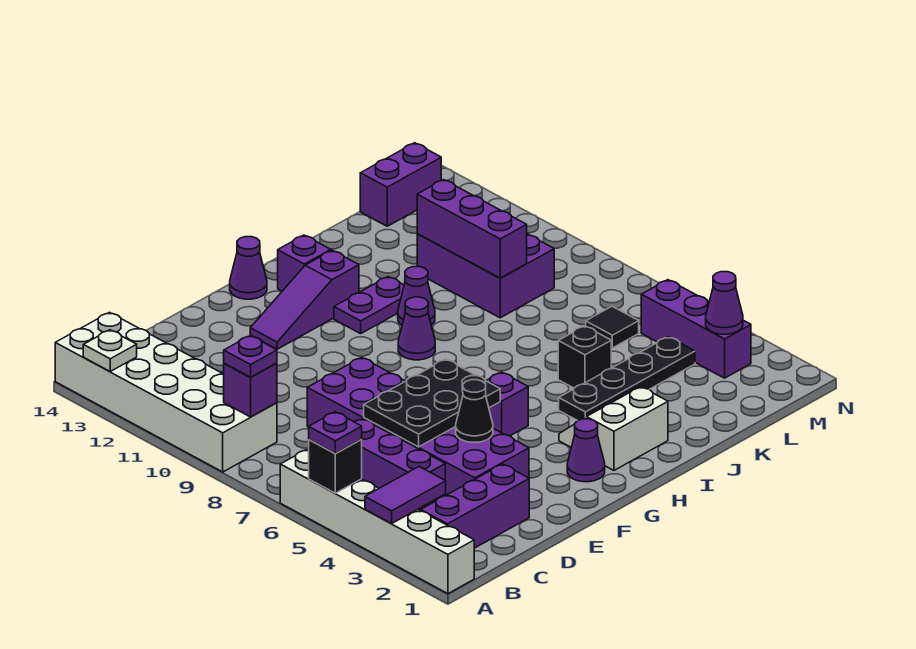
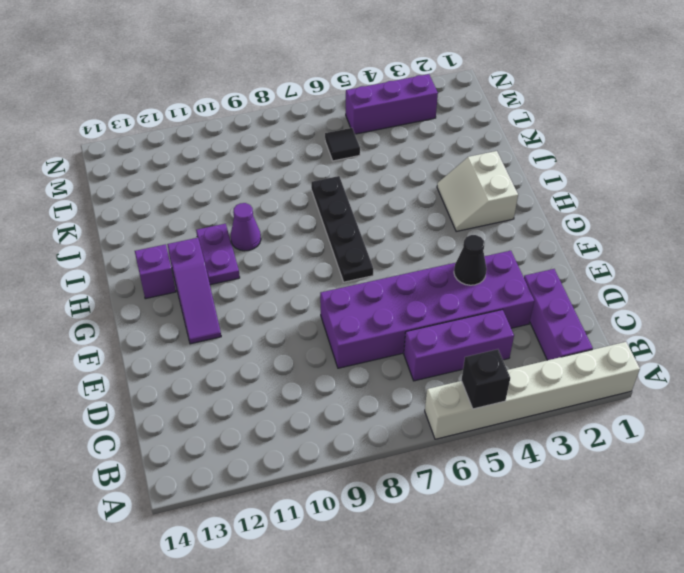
black plate G7:J7 level 1 -> black plate I4:L4 level 1
none -> white brick A9:B14 level 1
none -> purple cone G2 level 1
none -> purple brick G5 level 1
none -> purple cone G14 level 1

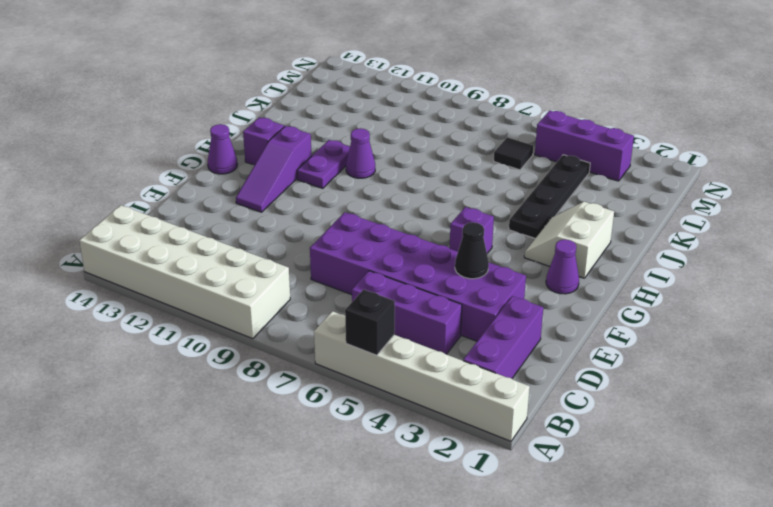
none -> purple cone H9 level 1
none -> black brick J5 level 1
none -> purple brick K9:L11 level 1
none -> purple brick L14:M14 level 1

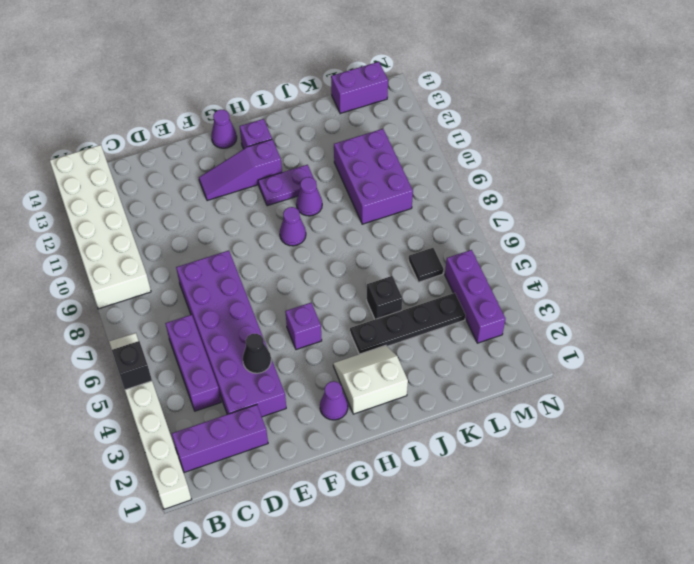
none -> purple tile A3:B3 level 2
none -> white plate A13 level 2
none -> purple brick B9 level 2
none -> black plate D5:F6 level 2

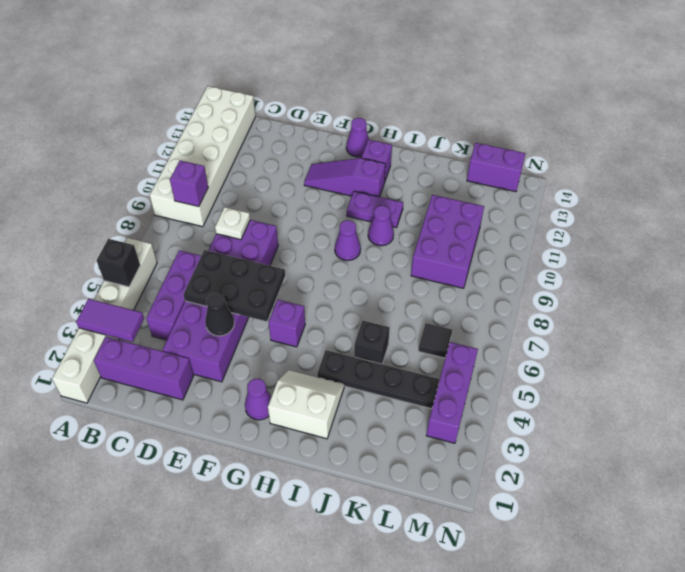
white plate D8 level 2 -> white plate A13 level 2
none -> purple brick K9:K11 level 2
none -> purple cone M3 level 2
none -> purple plate A5 level 3
none -> purple plate B9 level 3

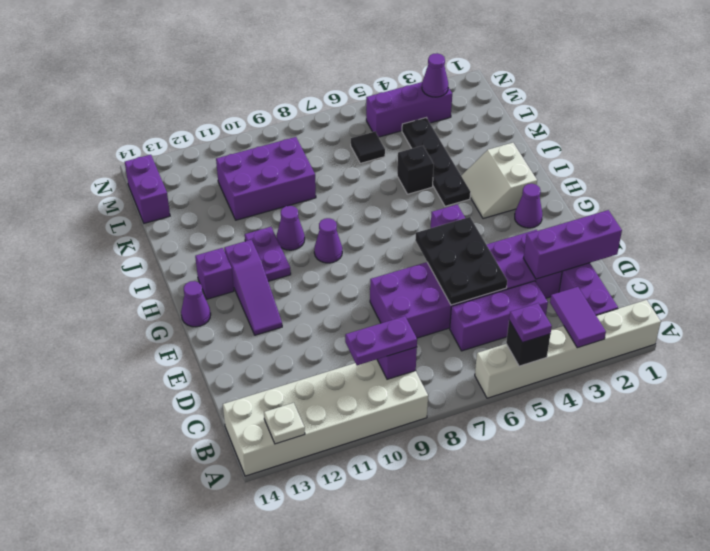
purple plate B9:B10 level 3 -> purple plate B9 level 3
purple brick D1:D3 level 2 -> purple brick K9:K11 level 2
none -> black cone E4 level 2

